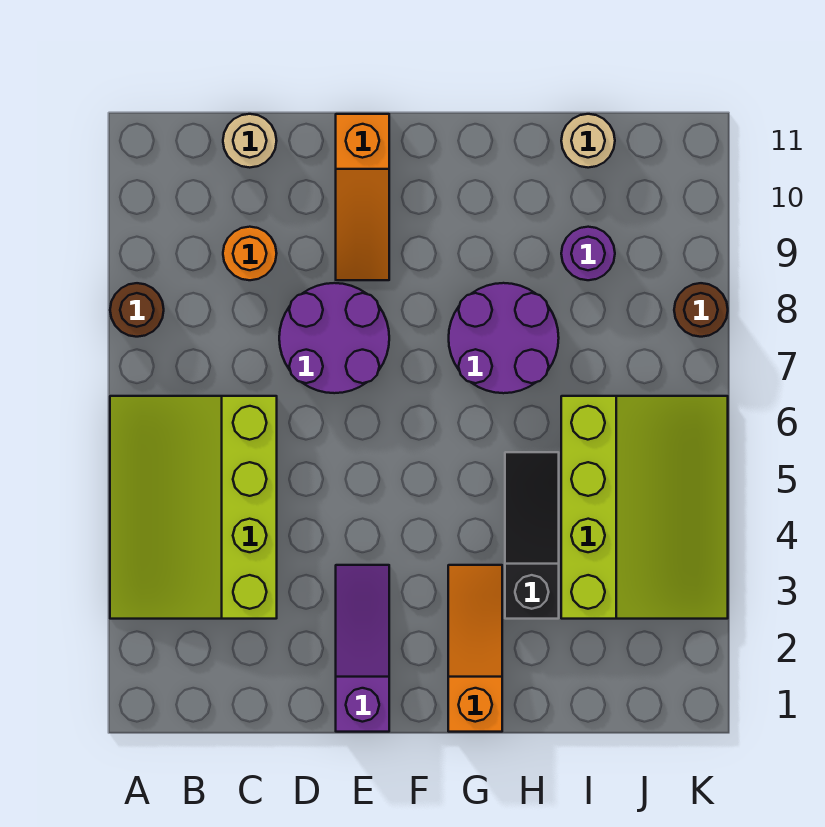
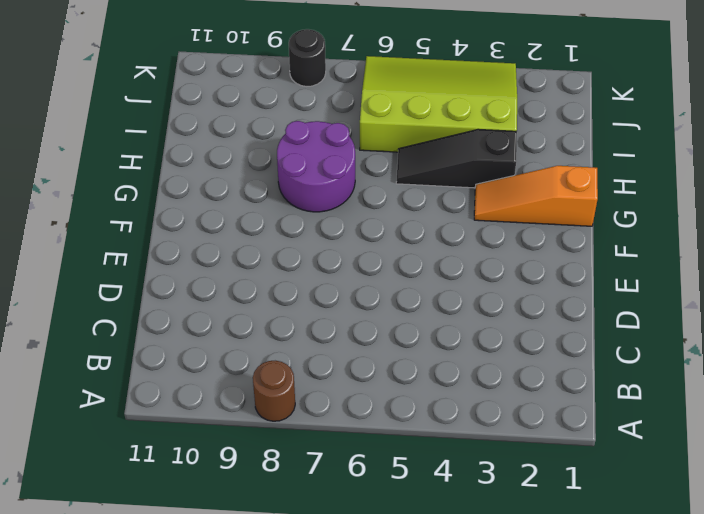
black round brick K8 level 1 -> brown round brick K8 level 1
none -> lime slope A3:C6 level 1 top C
none -> orange round brick C9 level 1
none -> tan round brick C11 level 1

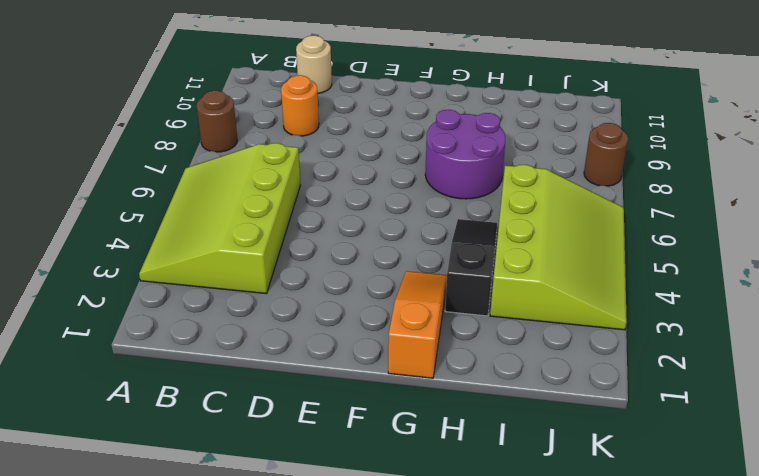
none -> purple round brick D7:E8 level 1
none -> purple slope E1:E3 level 1 top 1
none -> orange slope E9:E11 level 1 top 11

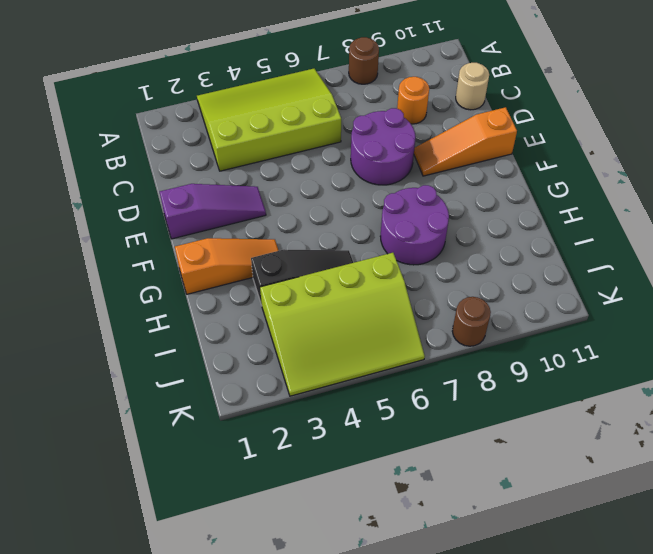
none -> purple round brick I9 level 1
none -> tan round brick I11 level 1

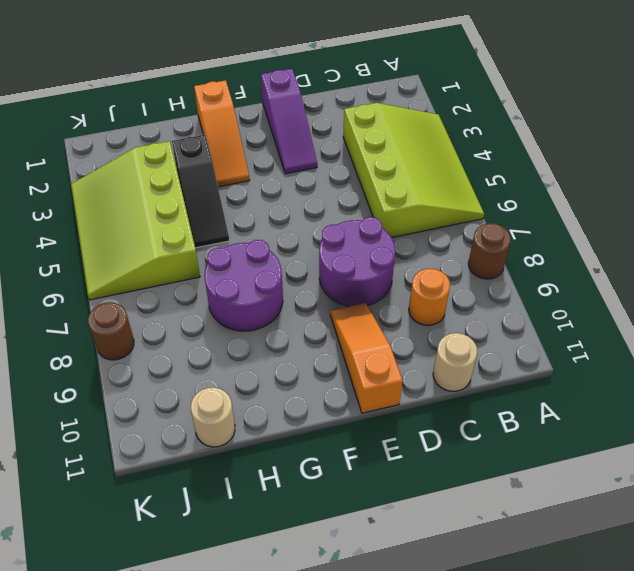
none -> purple round brick I9 level 1

